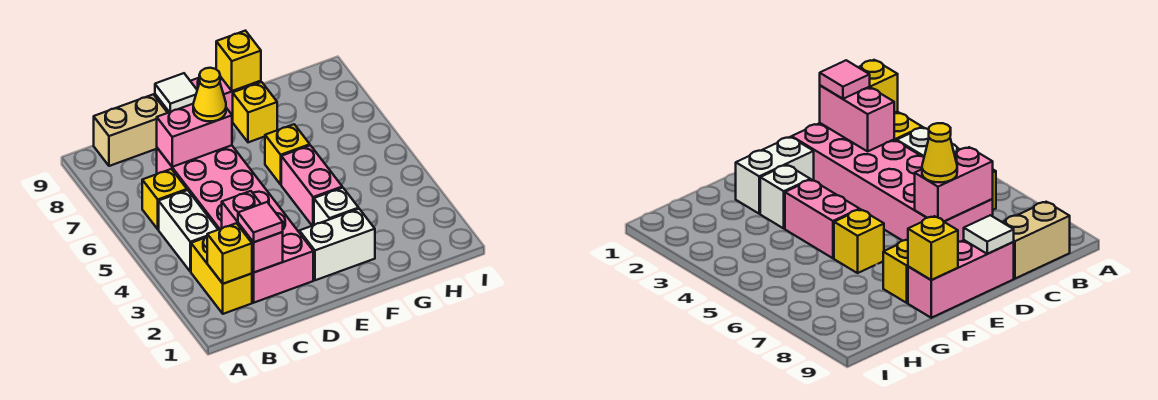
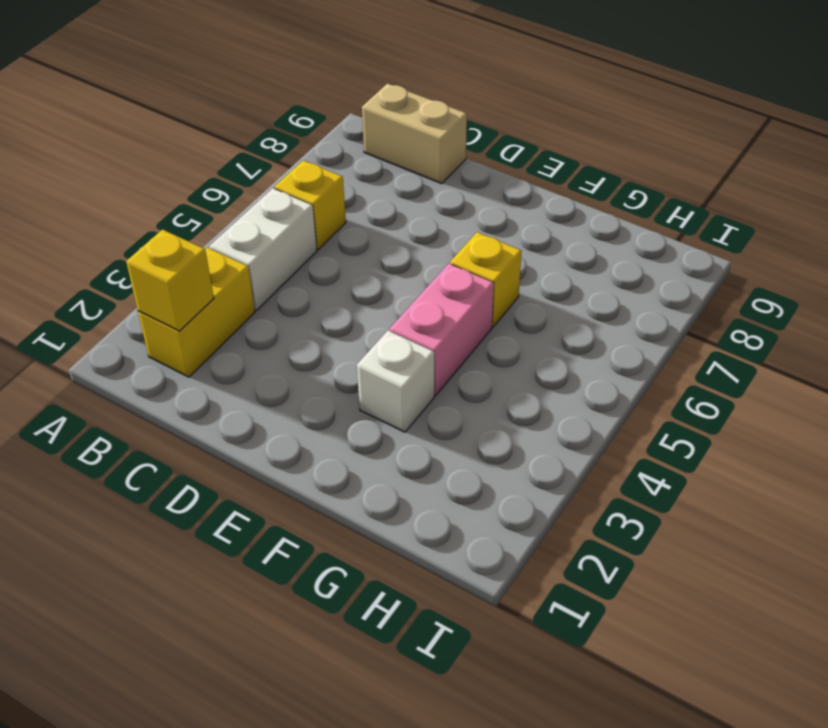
none -> pink brick C2:D7 level 1
none -> pink brick D9:F9 level 1
none -> white brick E2:F2 level 1

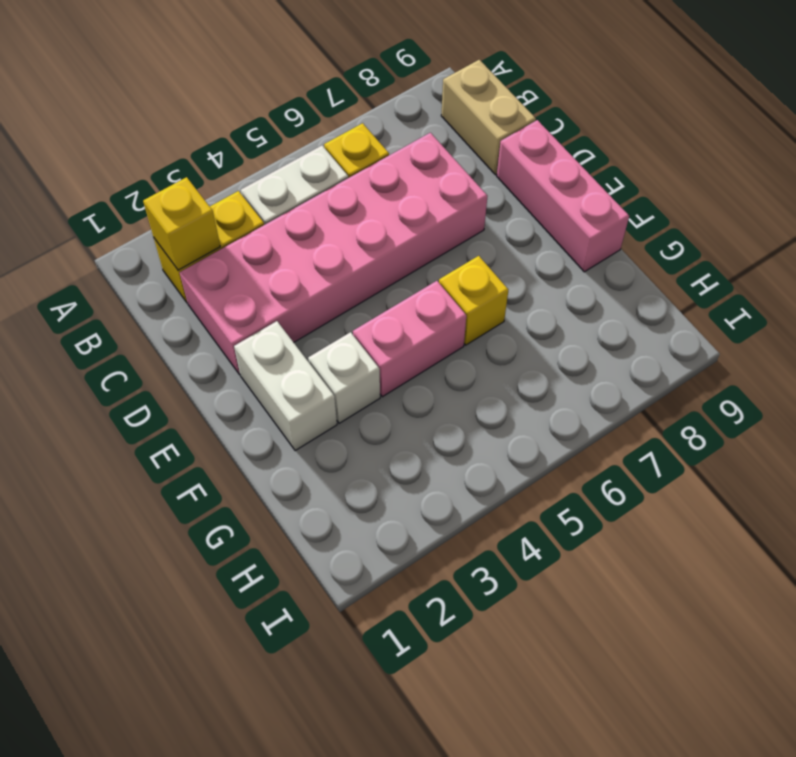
none -> yellow brick F8 level 1
none -> pink brick C2:C3 level 2
none -> pink brick C7:D7 level 2

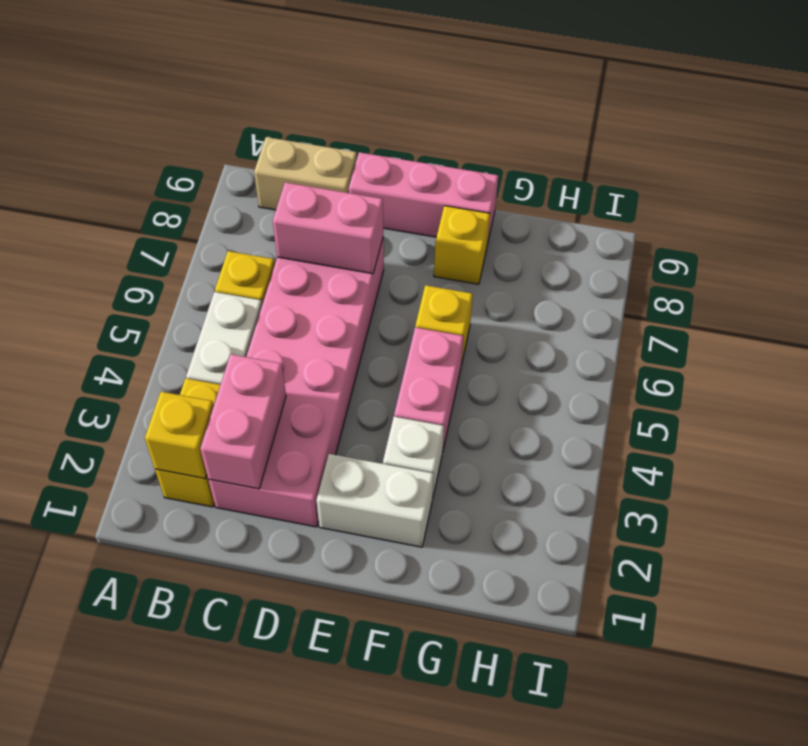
none -> white tile D9 level 2
none -> yellow brick F9 level 2
none -> pink tile C2 level 3

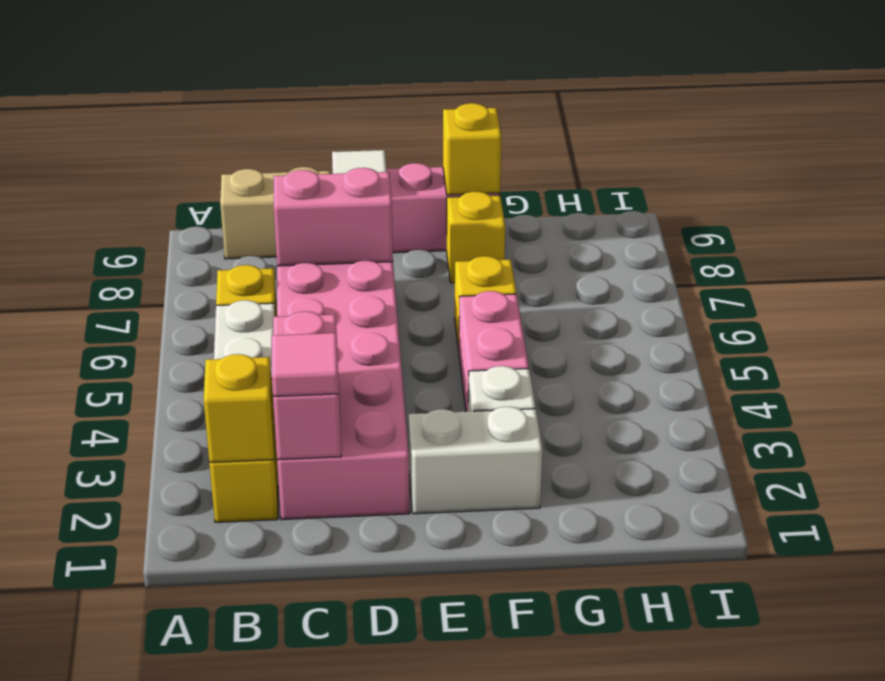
none -> yellow cone D7 level 3

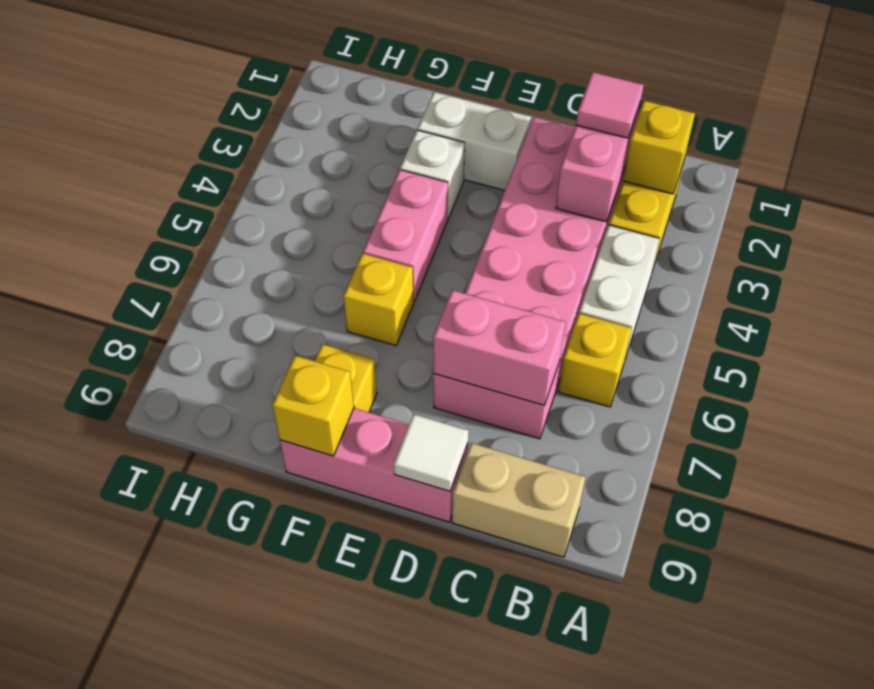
none -> yellow cone D7 level 3

